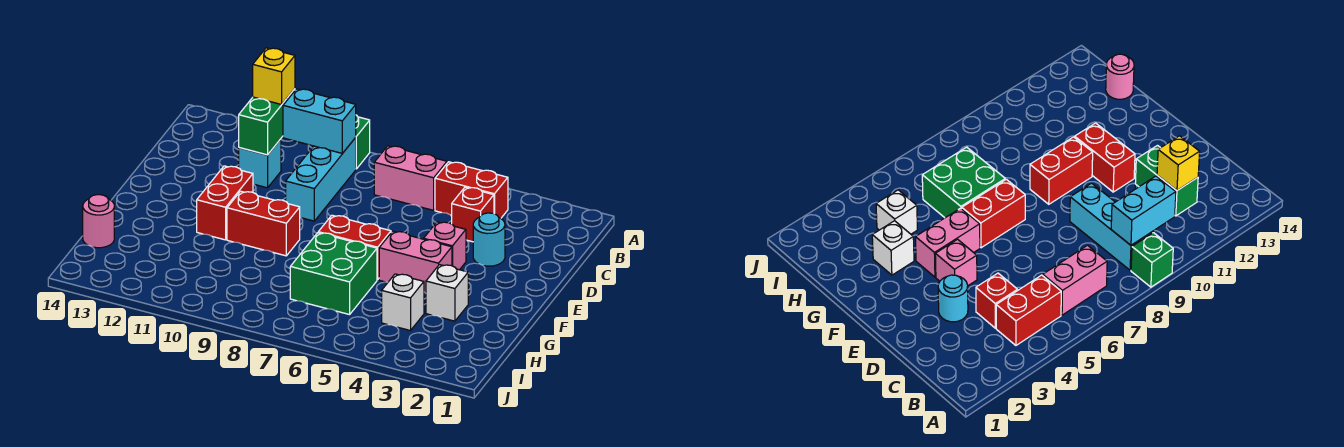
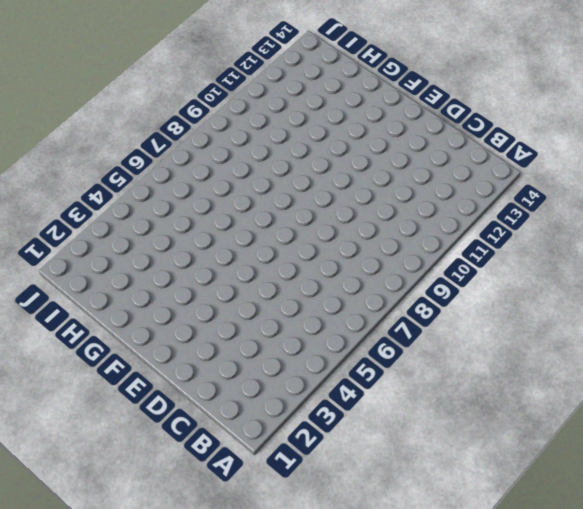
none -> green brick A9 level 1
none -> red brick B4:B5 level 1
none -> pink brick B6:B7 level 1

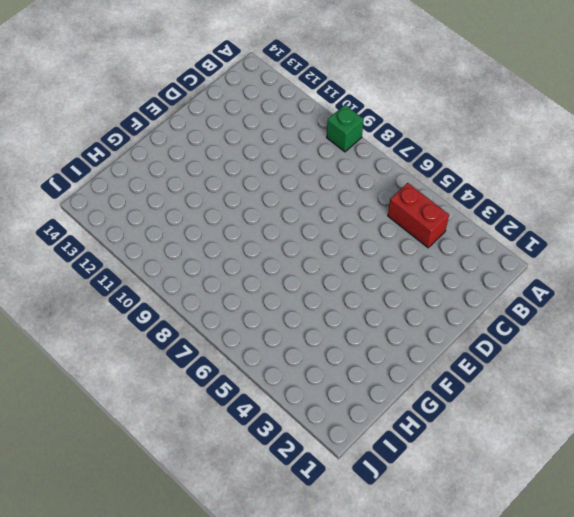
none -> pink brick B6:B7 level 1
none -> cyan brick B9:D9 level 1
none -> red brick C4 level 1

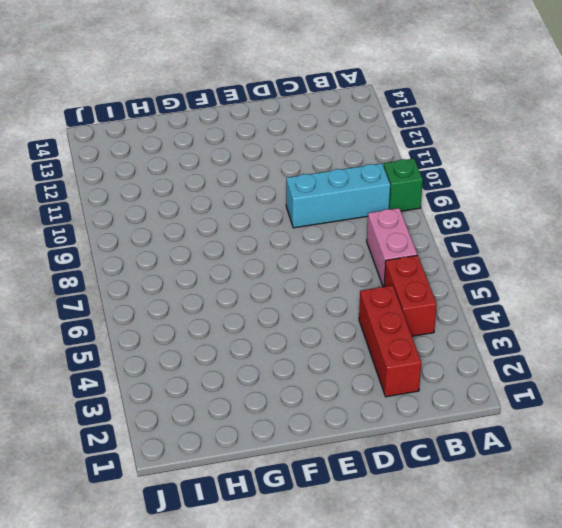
red brick C2:C4 level 1 -> red brick C4 level 1
none -> cyan brick C11 level 1
none -> cyan round brick D3 level 1
none -> pink brick E4 level 1

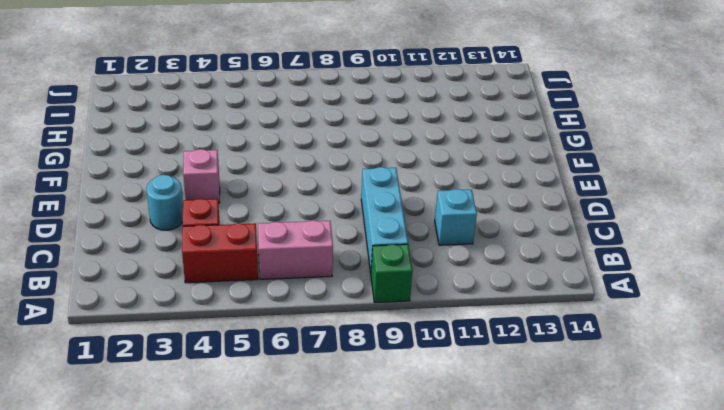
none -> red brick E11:F11 level 1
none -> pink brick F4:F5 level 1
none -> red brick F6:F7 level 1

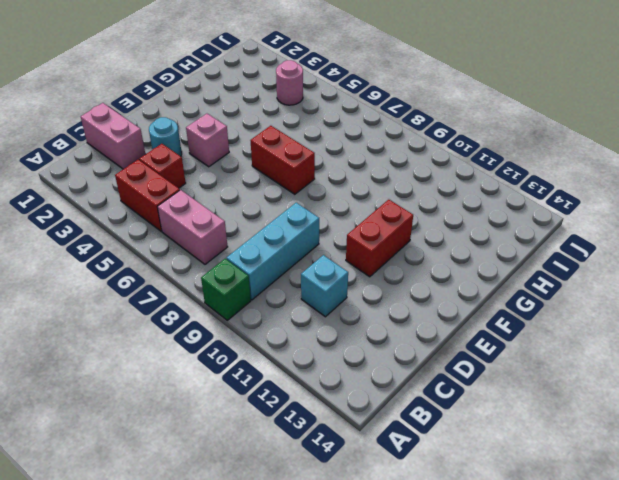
pink brick C1:C2 level 1 -> pink brick F4:F5 level 1
pink round brick I4 level 1 -> pink round brick H14 level 1
none -> red brick F9:F10 level 1
none -> white brick G3 level 1
none -> green brick G6:H7 level 1

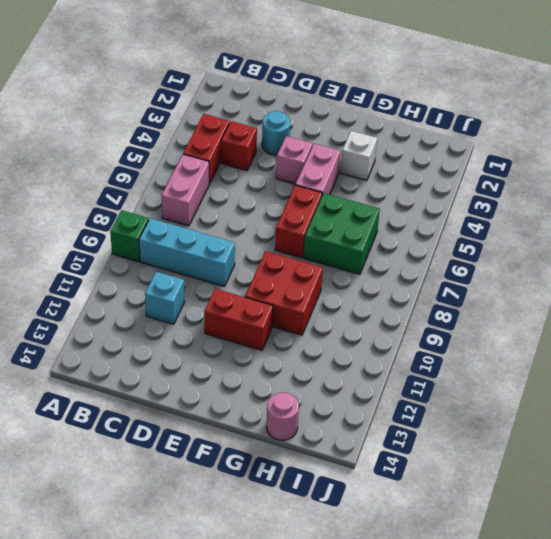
red brick F9:G10 level 1 -> red brick F9:F10 level 1
none -> white brick H4 level 1
none -> cyan brick B9:B10 level 2
none -> green brick B11:C11 level 2

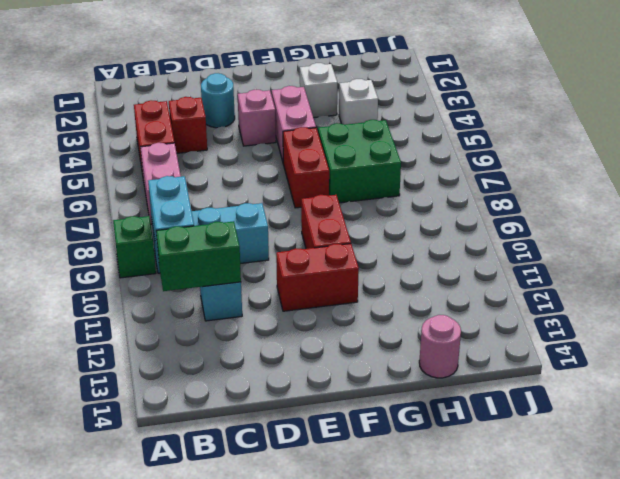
none -> yellow brick B11 level 3

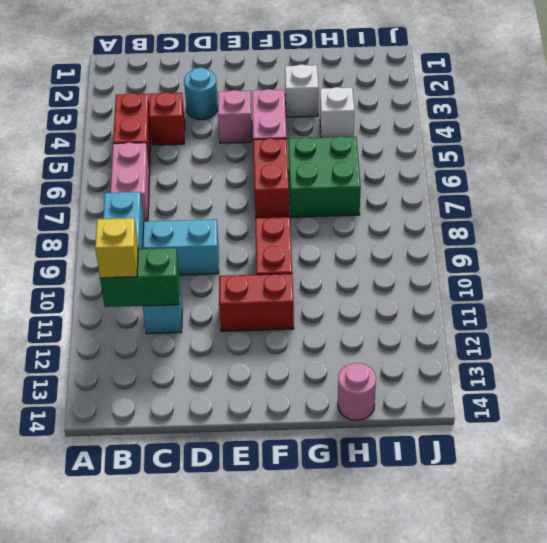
none -> green brick A9 level 1

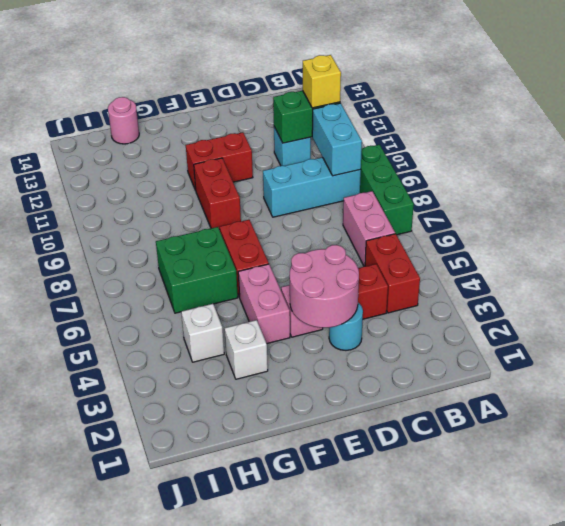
green brick A7:A9 level 1 -> green brick A9 level 1
pink round brick D3:E4 level 2 -> none

